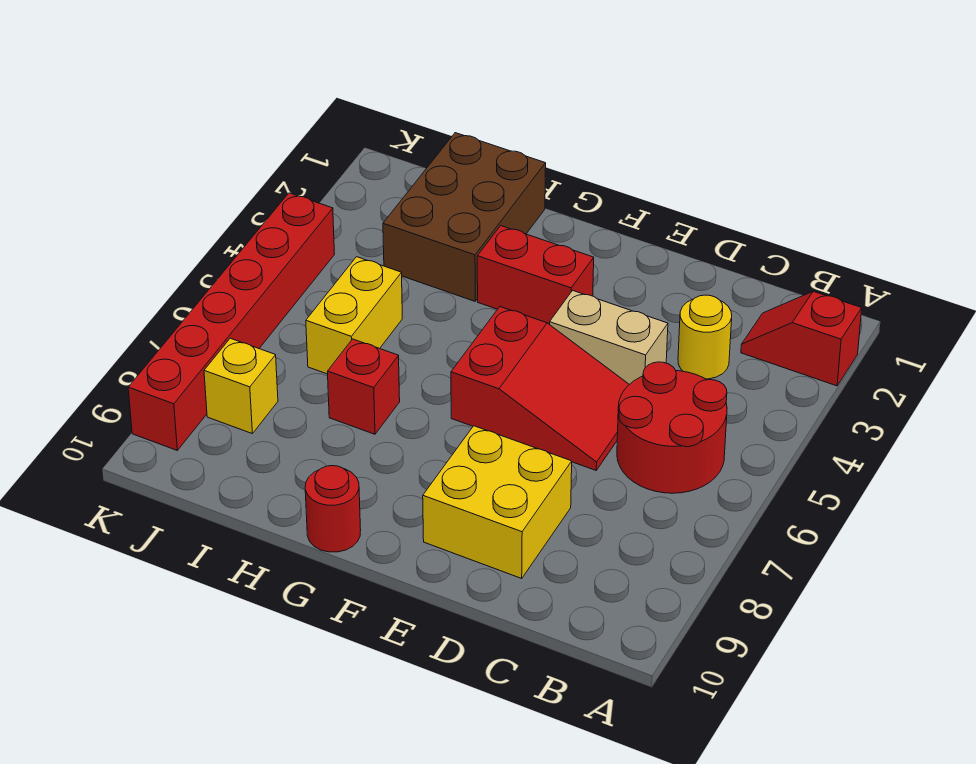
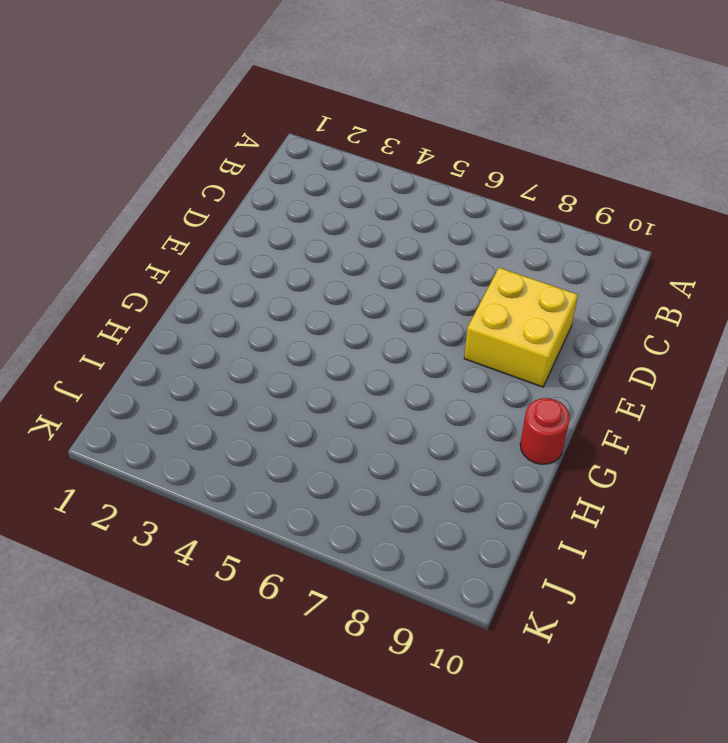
none -> red slope A2:B2 level 1 top A
none -> red round brick B5:C6 level 1
none -> yellow round brick C3 level 1

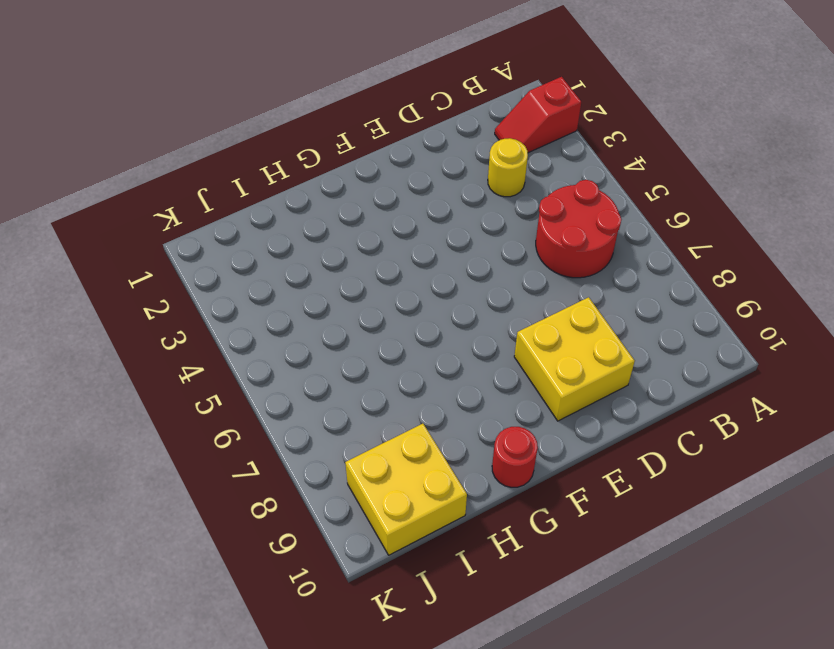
yellow brick I9:J10 level 1 -> none
none -> tan brick D4:E4 level 1
none -> red slope D5:F6 level 1 top F
none -> red brick F3:G3 level 1

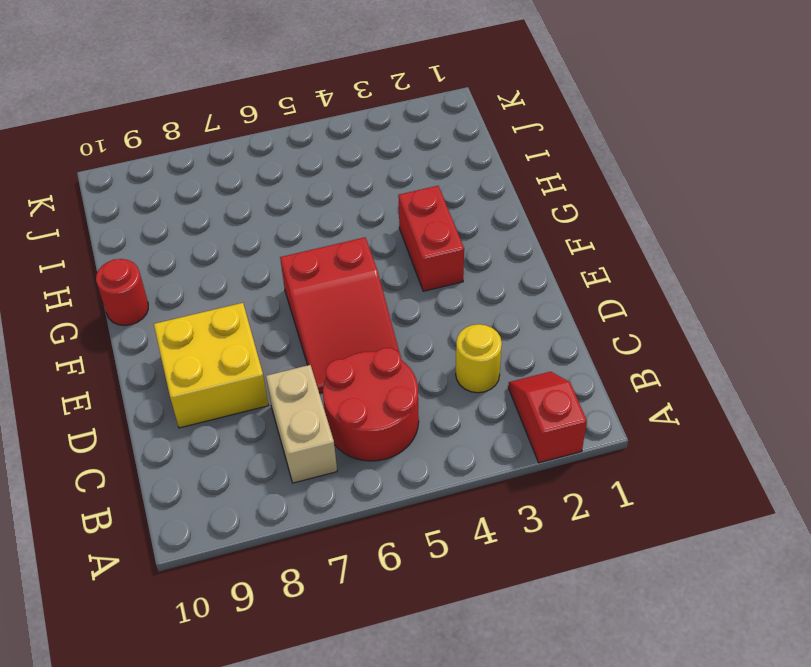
tan brick B7:C7 level 1 -> tan brick D4:E4 level 1
none -> brown brick H1:I3 level 1
none -> red brick H7 level 1
none -> yellow brick I5:I6 level 1

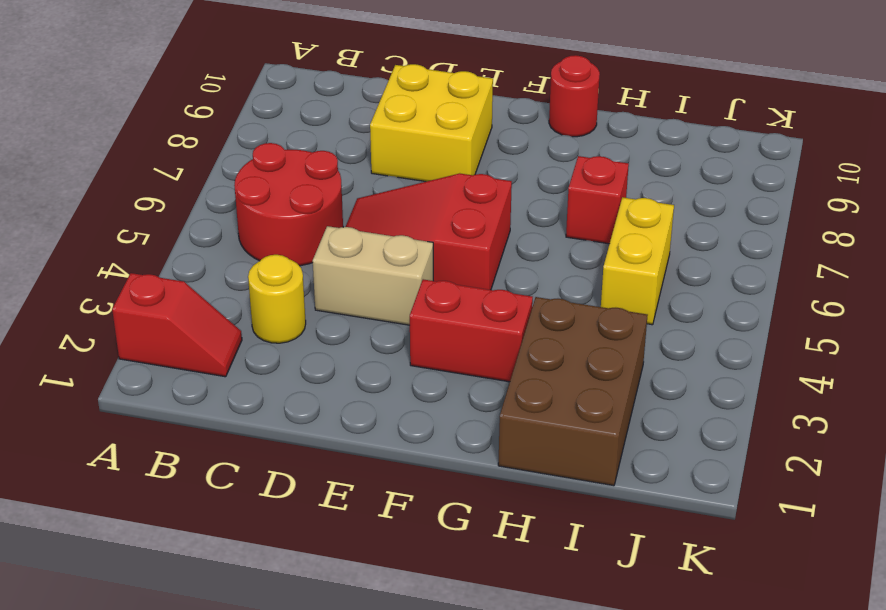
none -> yellow brick J8 level 1
none -> red brick K4:K9 level 1

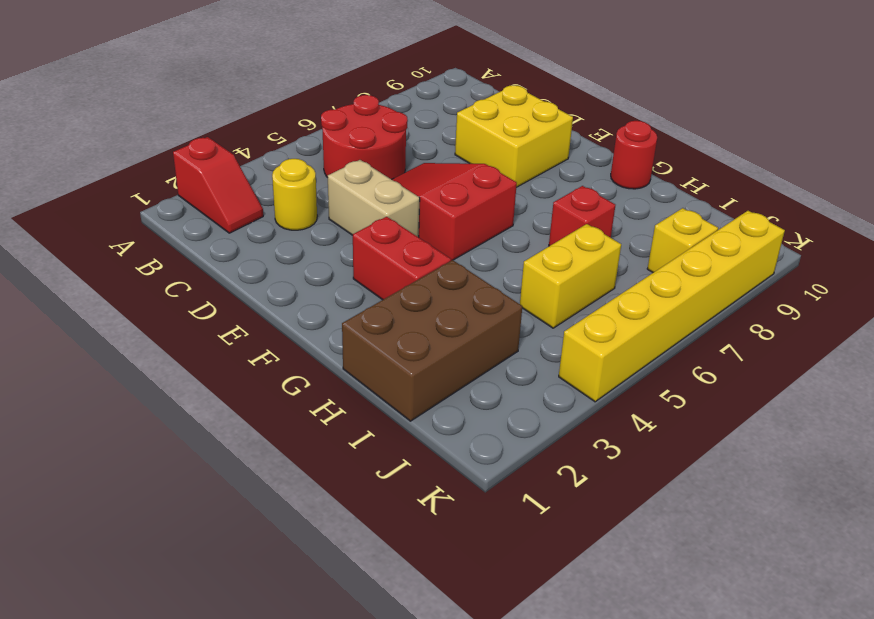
yellow brick K4:K9 level 1 -> red brick K4:K9 level 1

